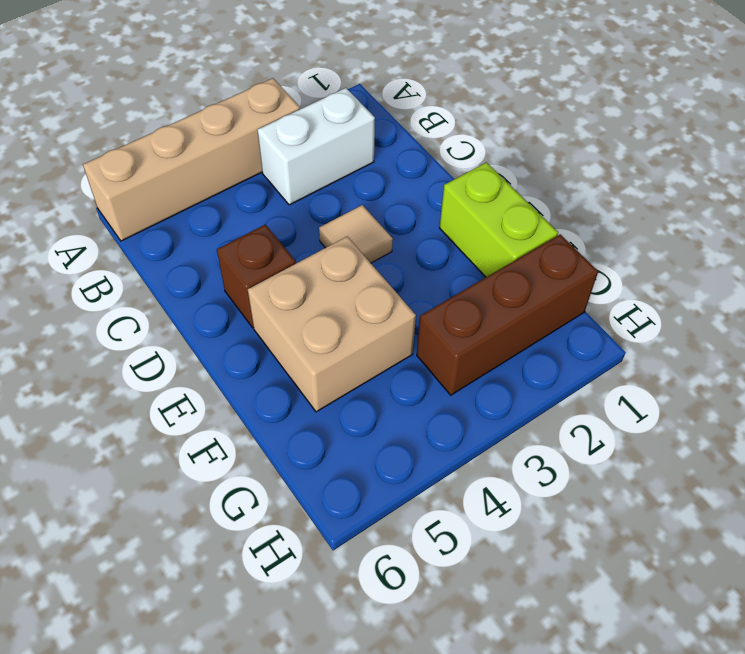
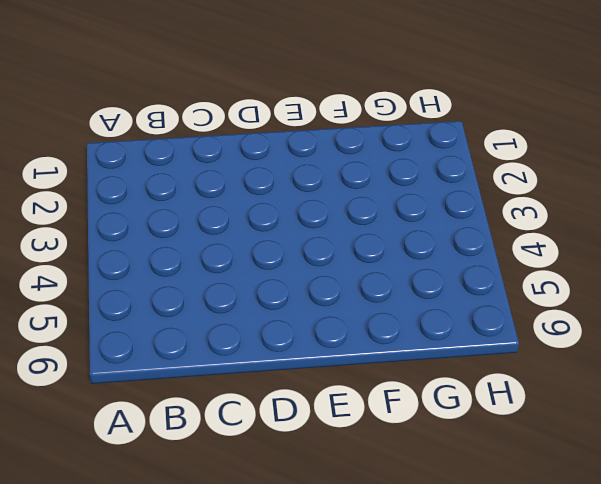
none -> tan brick A3:A6 level 1
none -> white brick B2:B3 level 1

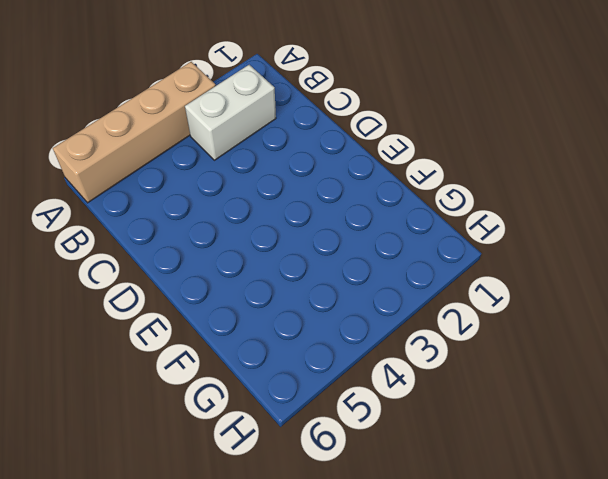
none -> tan tile D3 level 1
none -> brown brick D5 level 1

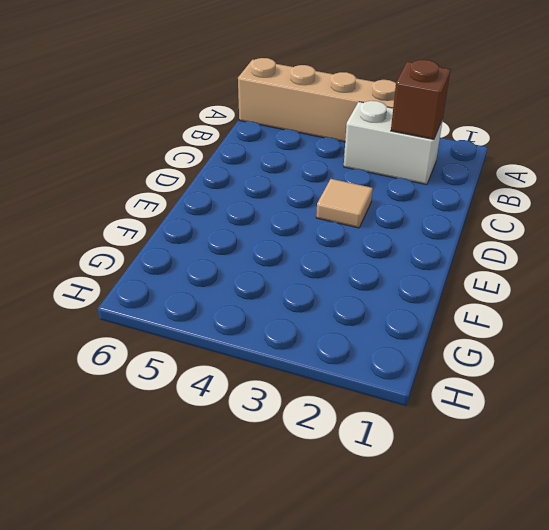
brown brick B2 level 2 -> brown brick D5 level 1
none -> lime brick E1:F1 level 1
none -> tan brick E4:F5 level 1

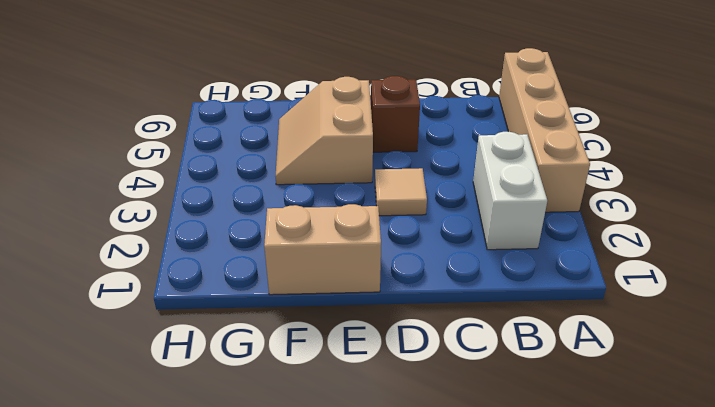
tan brick E1:F1 level 1 -> lime brick E1:F1 level 1
tan slope E4:F5 level 1 top E -> tan brick E4:F5 level 1
none -> brown brick G1:G3 level 1

